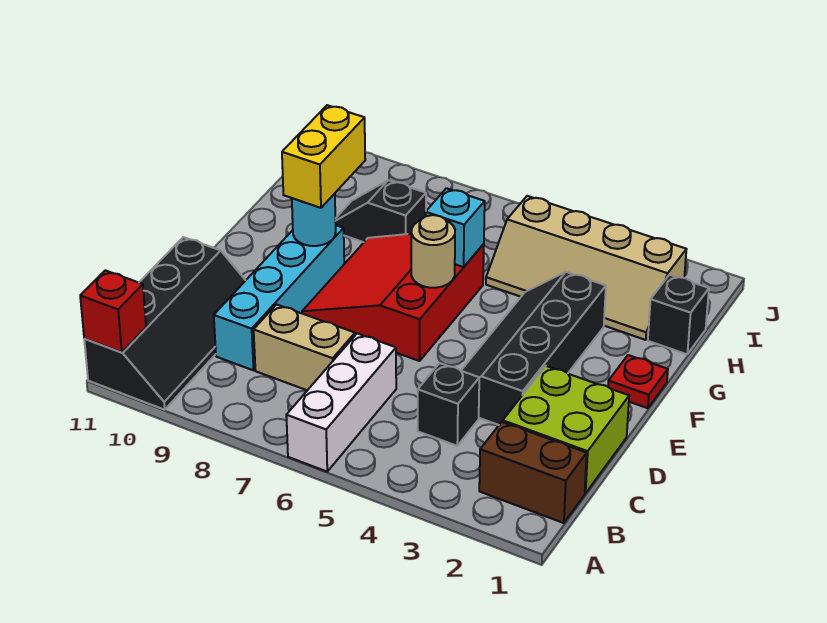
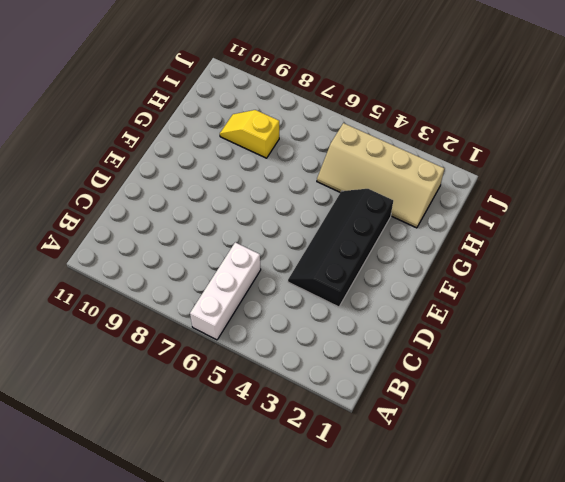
yellow slope H8:H9 level 1 top 8 -> black slope H8:H9 level 1 top 8
none -> black slope A10:D11 level 1 top 11
none -> brown brick B1:B2 level 1
none -> lime brick C1:D2 level 1

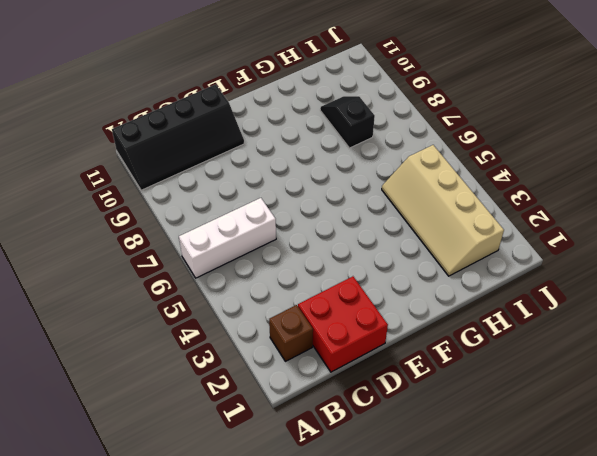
brown brick B2 level 1 -> brown brick B1:B2 level 1
red brick C1:D2 level 1 -> lime brick C1:D2 level 1
none -> black brick C4 level 1
none -> tan brick C7:C8 level 1
none -> cyan brick C9:F9 level 1

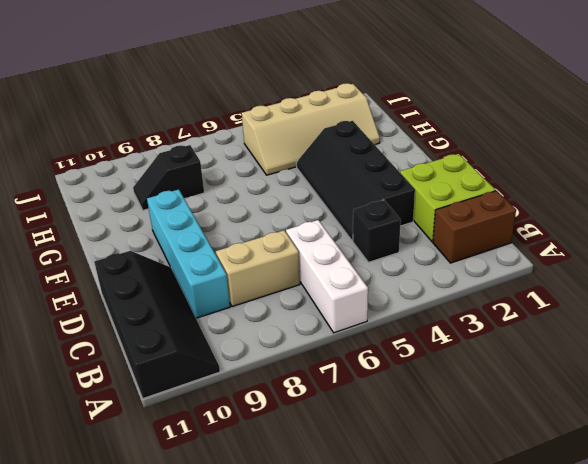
none -> red slope E6:G8 level 1 top 6
none -> red plate F1 level 1
none -> black brick H1 level 1

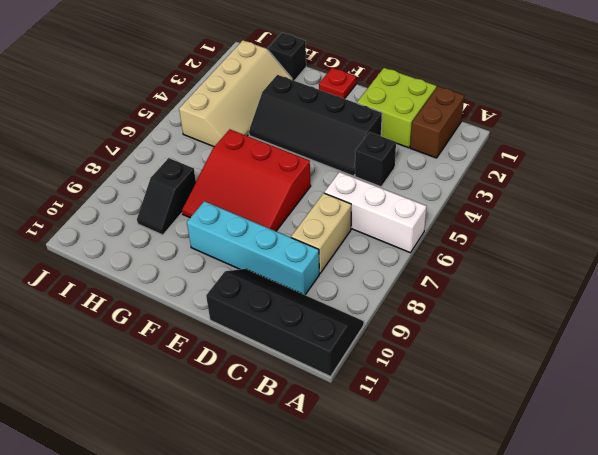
none -> red brick A11 level 2
none -> tan round brick F6 level 2
none -> cyan round brick F9 level 2

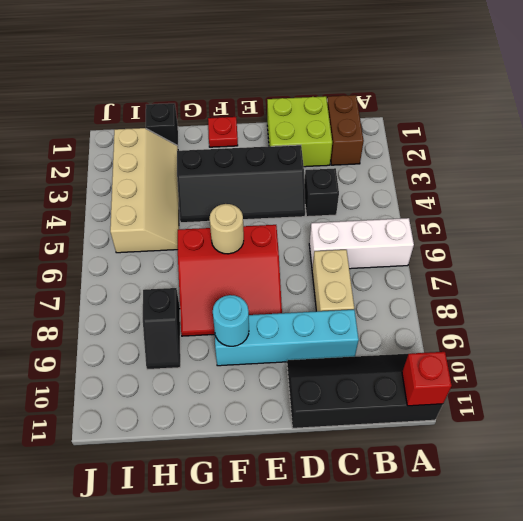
none -> cyan brick G6 level 2
none -> yellow brick F9:G9 level 3

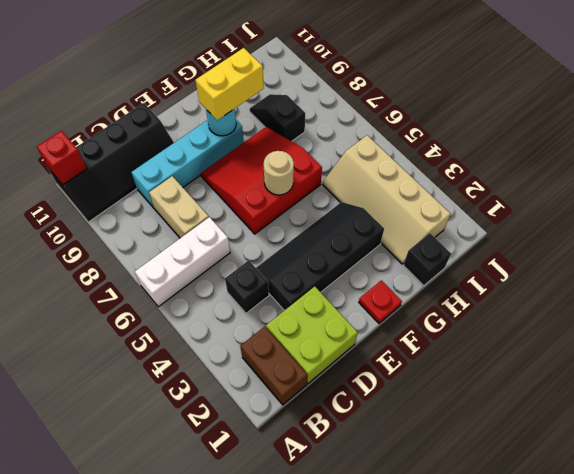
none -> cyan brick G6 level 2

